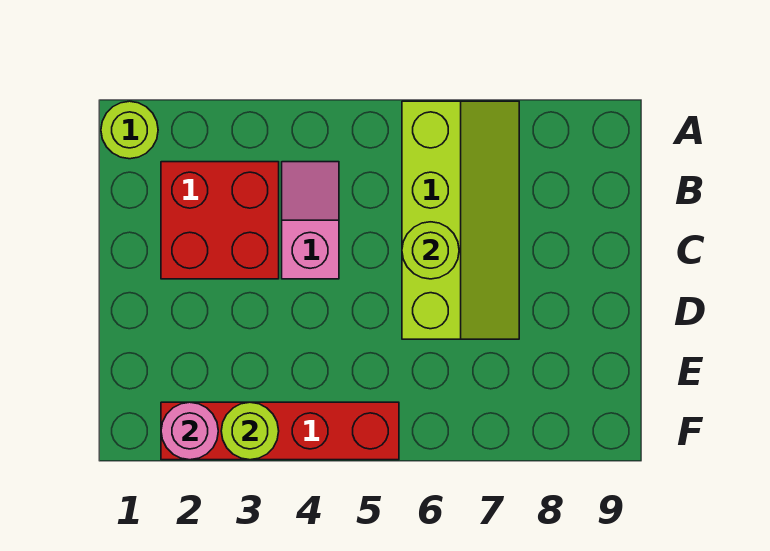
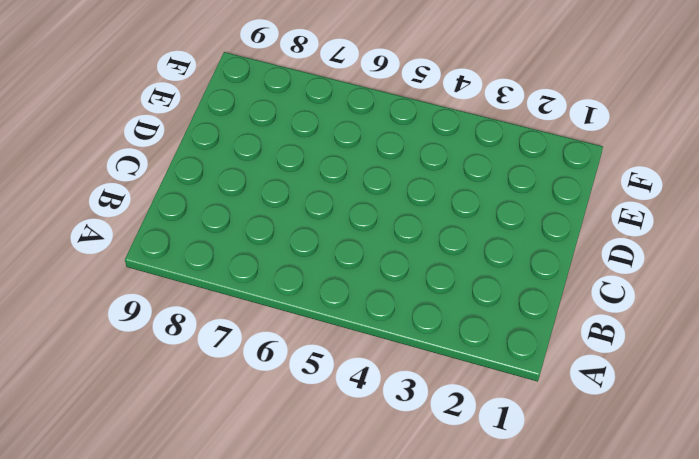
none -> lime round brick A1 level 1
none -> lime slope A6:D7 level 1 top 6

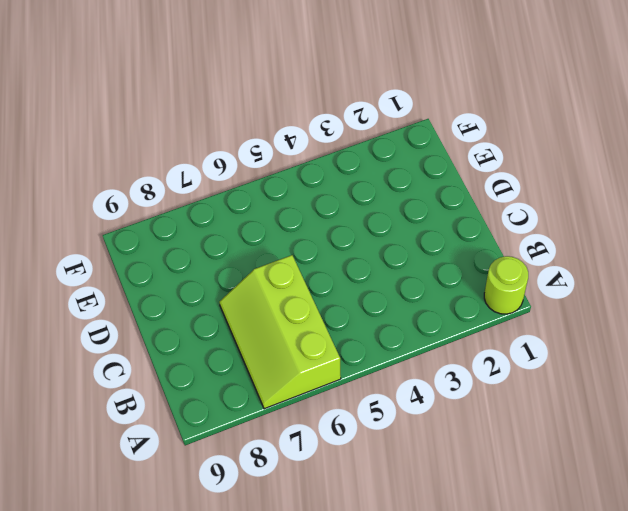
lime slope A6:C7 level 1 top 6 -> lime slope A6:D7 level 1 top 6
none -> red brick B2:C3 level 1
none -> pink slope B4:C4 level 1 top C

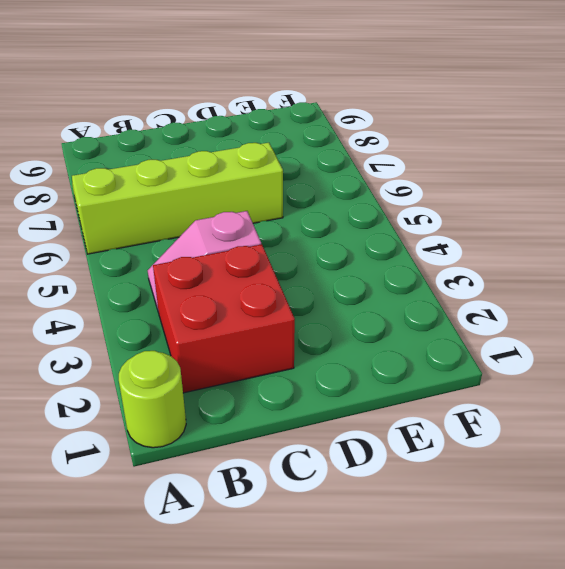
none -> red brick F2:F5 level 1
none -> lime round brick C6 level 2

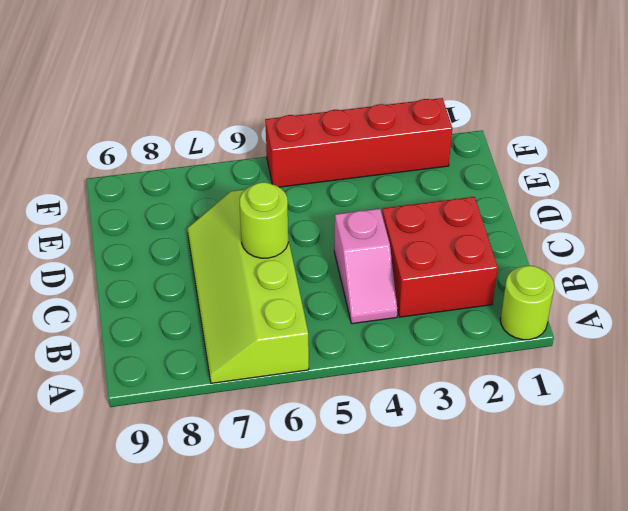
none -> pink round brick F2 level 2
none -> lime round brick F3 level 2

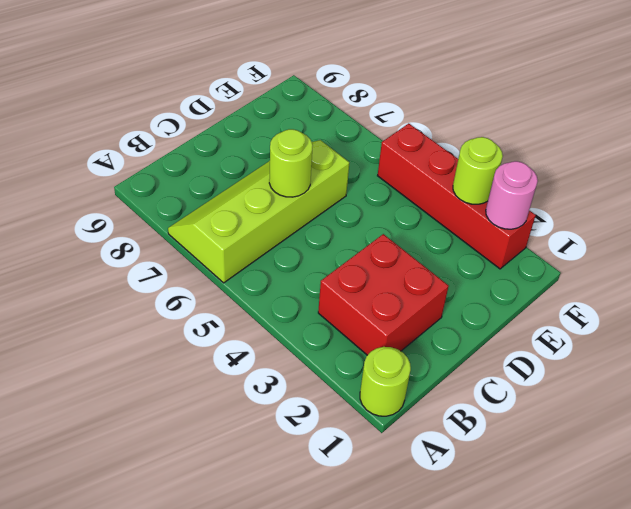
none -> pink slope B4:C4 level 1 top C

